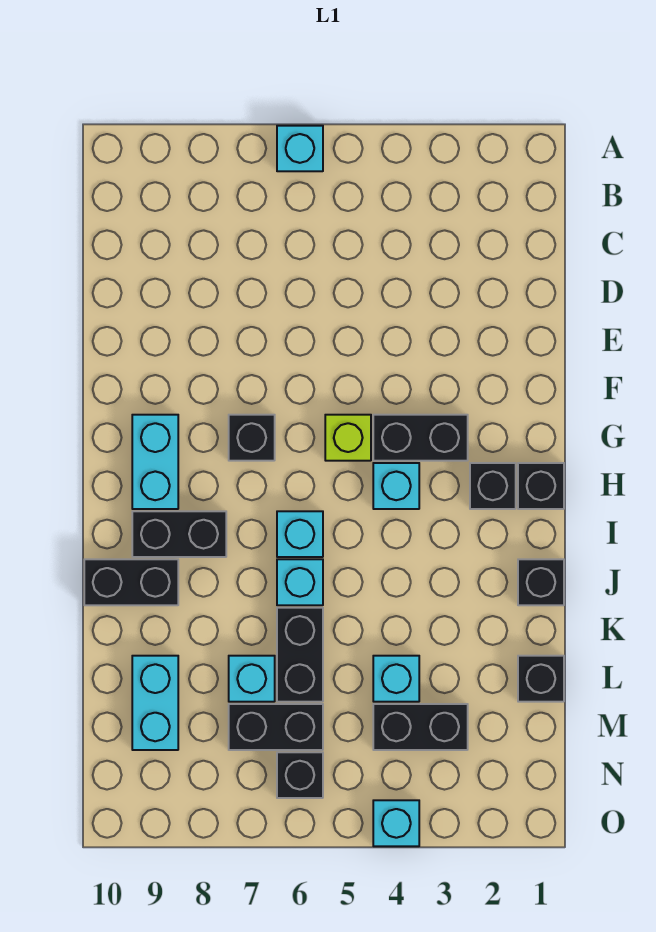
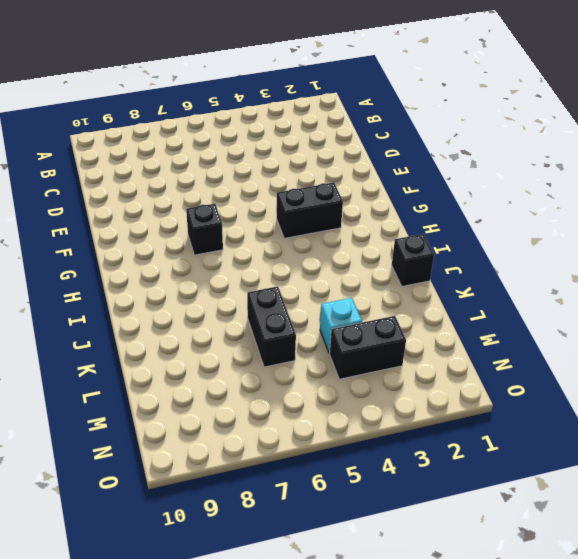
none -> cyan brick A6 level 1
none -> lime brick G5 level 1
none -> cyan brick G9:H9 level 1

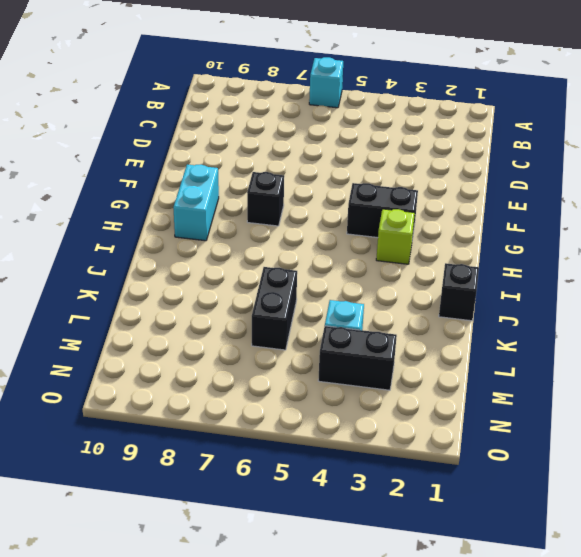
lime brick H3 level 1 -> lime brick G5 level 1
none -> black brick H1 level 1
none -> black brick H2 level 1
none -> cyan brick H4 level 1

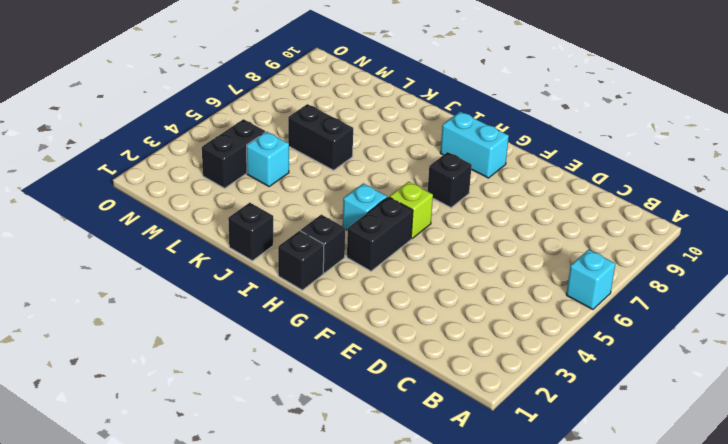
none -> cyan brick I6 level 1
none -> black brick I8:I9 level 1
none -> cyan brick J6 level 1

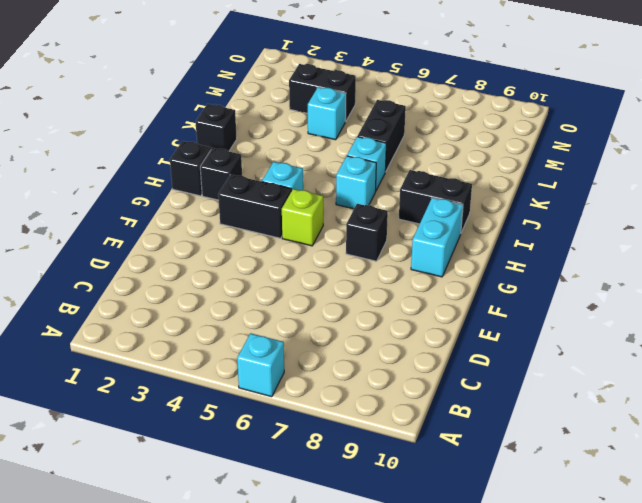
none -> black brick J9:J10 level 1
none -> black brick L1 level 1
none -> cyan brick L7 level 1

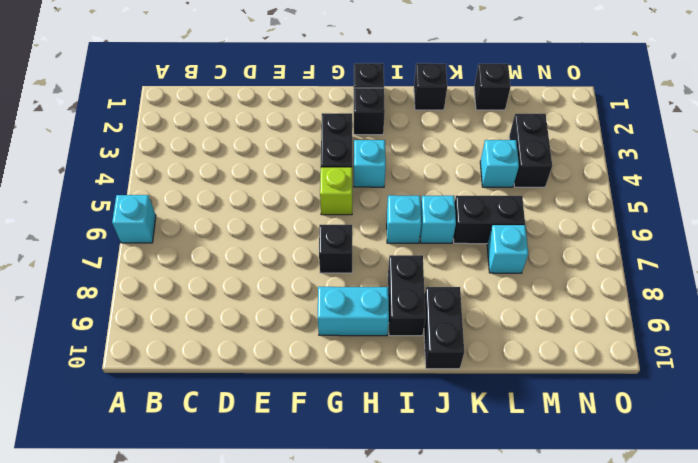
none -> cyan brick L9:M9 level 1
none -> black brick M6:M7 level 1
none -> black brick N6 level 1

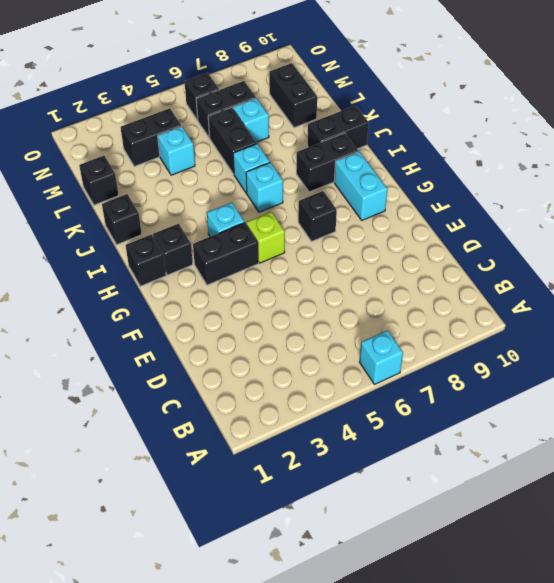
black brick L9:M9 level 1 -> cyan brick L9:M9 level 1
none -> cyan brick O4 level 1

